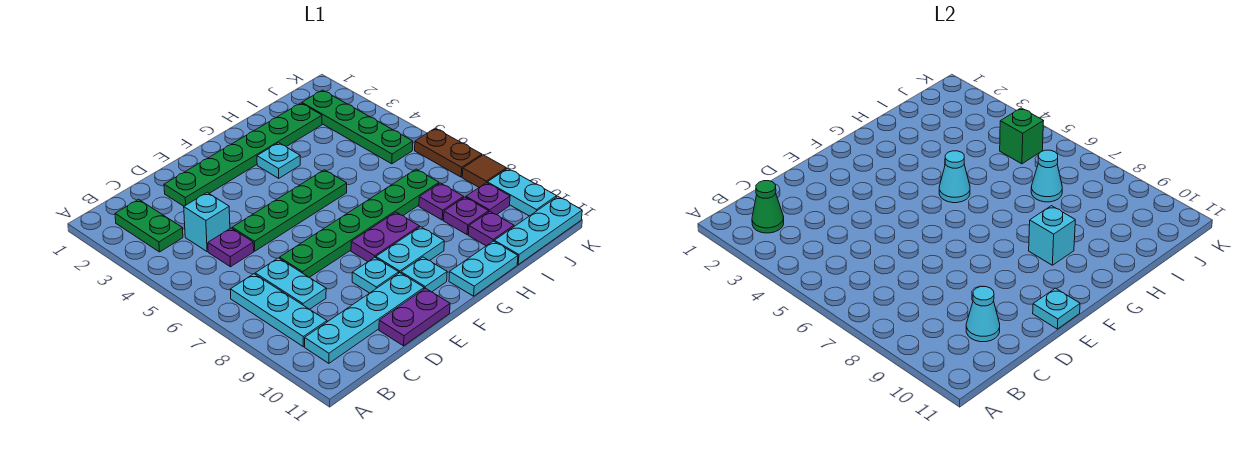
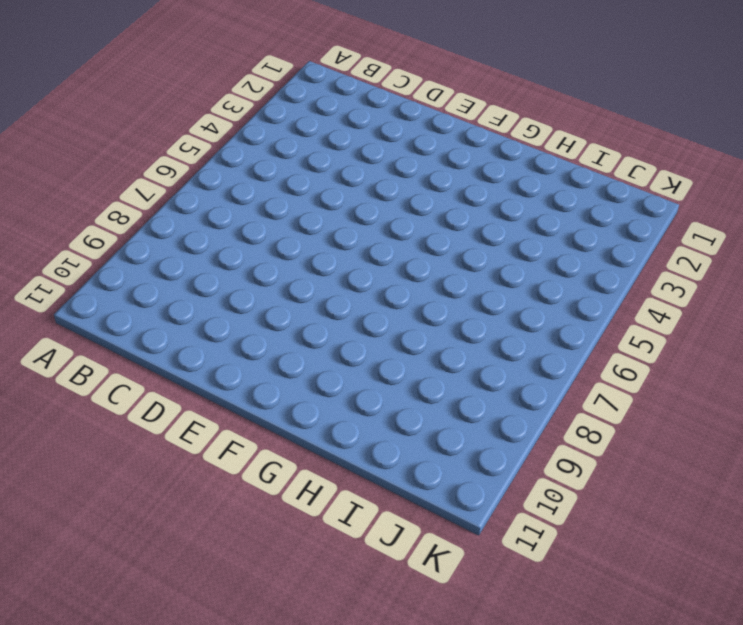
none -> green plate B2:B3 level 1
none -> cyan plate B7:B9 level 1
none -> cyan plate B10:E10 level 1
none -> cyan brick C4 level 1

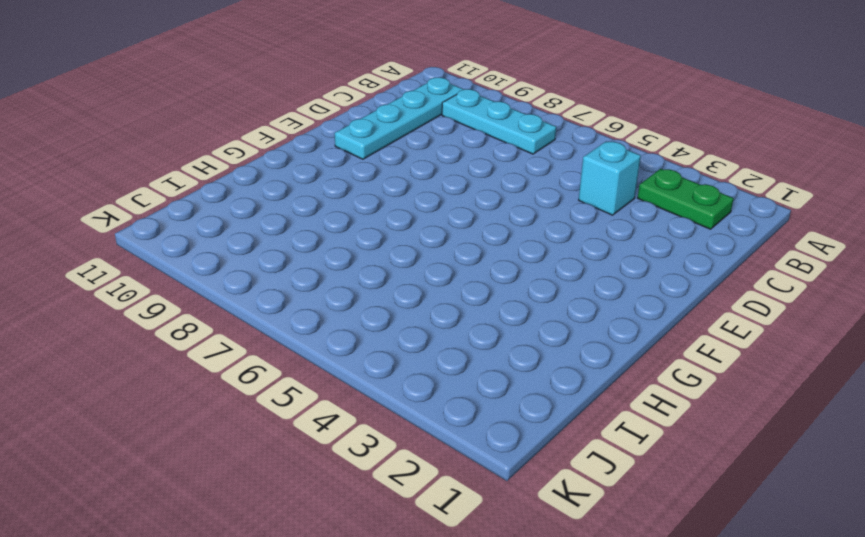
none -> purple plate C5 level 1
none -> cyan plate C7:C8 level 1
none -> green plate D2:I2 level 1
none -> green plate D5:G5 level 1

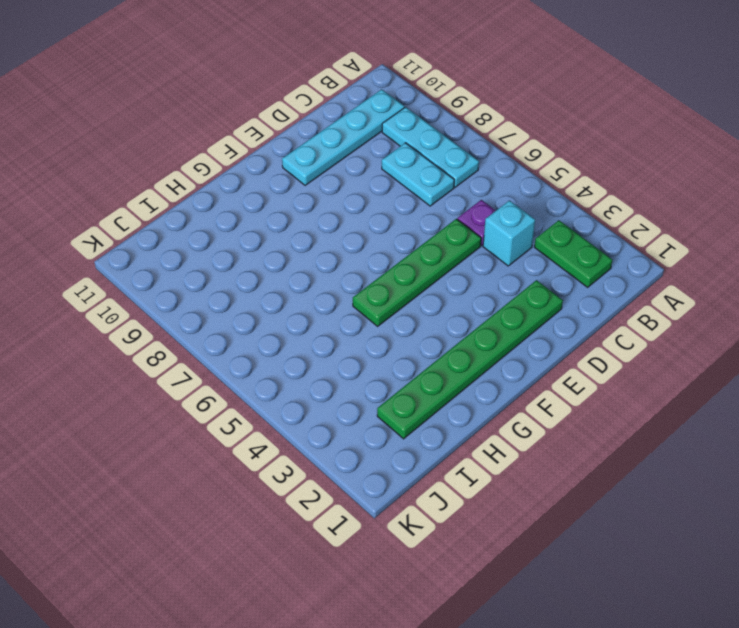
none -> green plate D7:I7 level 1
none -> purple plate D11:E11 level 1
none -> cyan plate E9 level 1
none -> purple plate F8:G8 level 1

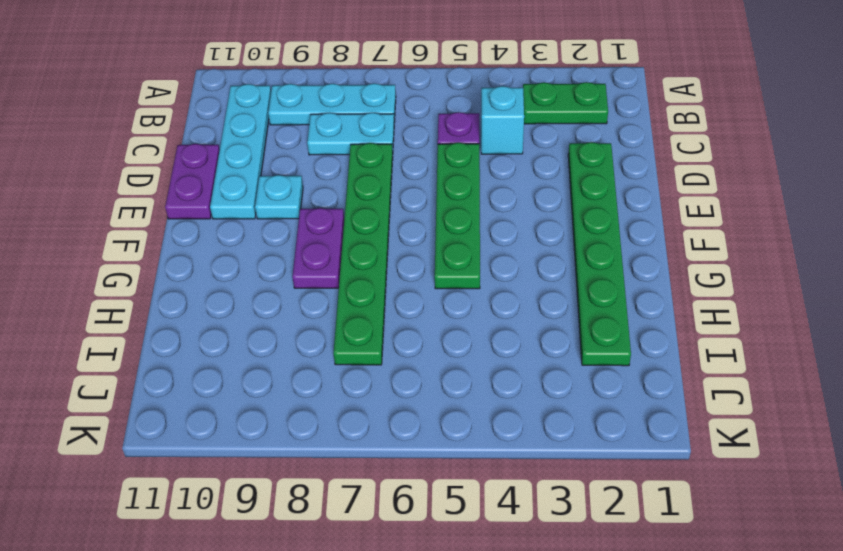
none -> cyan plate F9:G9 level 1
none -> cyan plate F10 level 1
none -> cyan plate G3 level 1
none -> cyan plate G11:H11 level 1

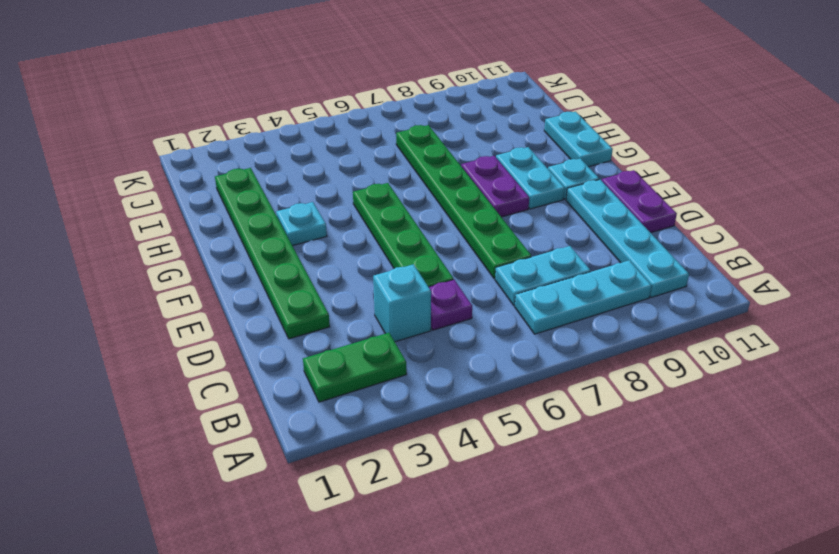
none -> cyan plate E9 level 1
none -> purple plate I8 level 1
none -> purple plate I9 level 1
none -> purple plate I10 level 1

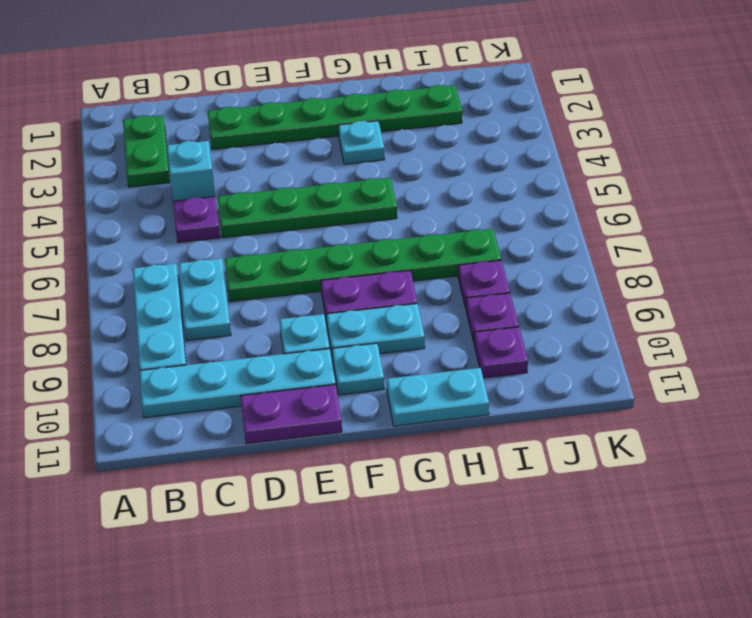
none -> cyan plate I11:K11 level 1
none -> green plate J2:J5 level 1
none -> purple plate J9 level 1
none -> brown plate K6:K7 level 1

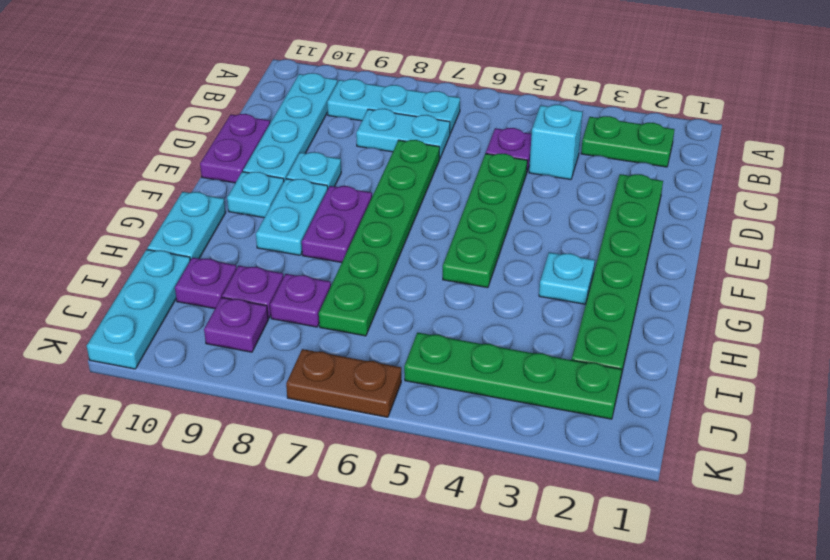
none -> brown tile K8 level 1
none -> cyan plate K9:K10 level 1
none -> green cone B2 level 2
none -> cyan cone C10 level 2

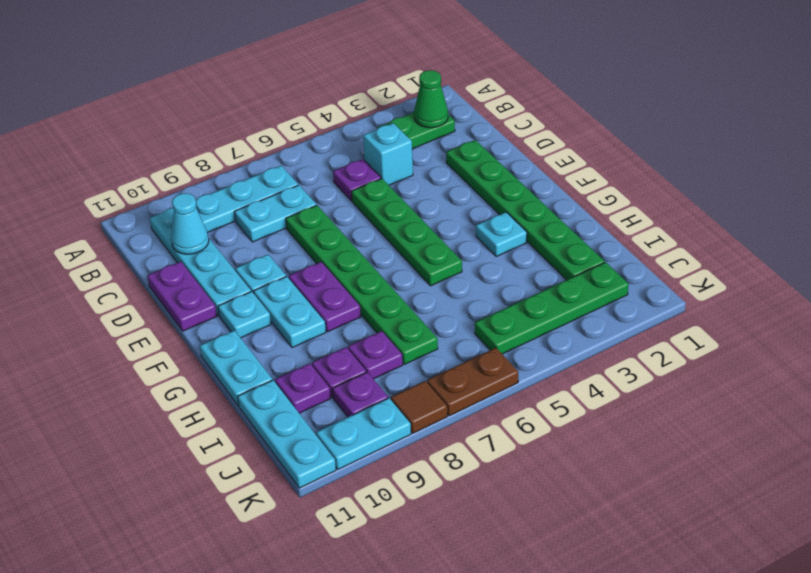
none -> cyan plate E11 level 2
none -> cyan cone G5 level 2
none -> cyan brick G9 level 2
none -> cyan cone I7 level 2

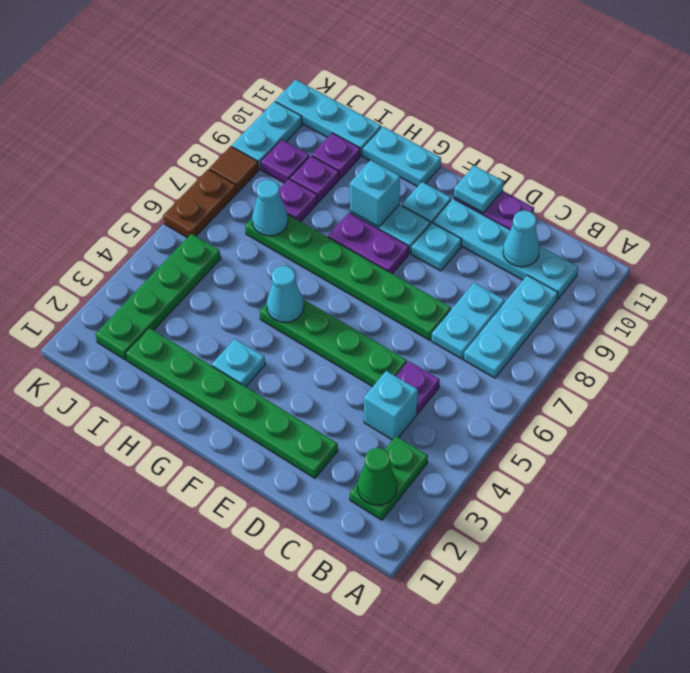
none -> green brick J5 level 2

